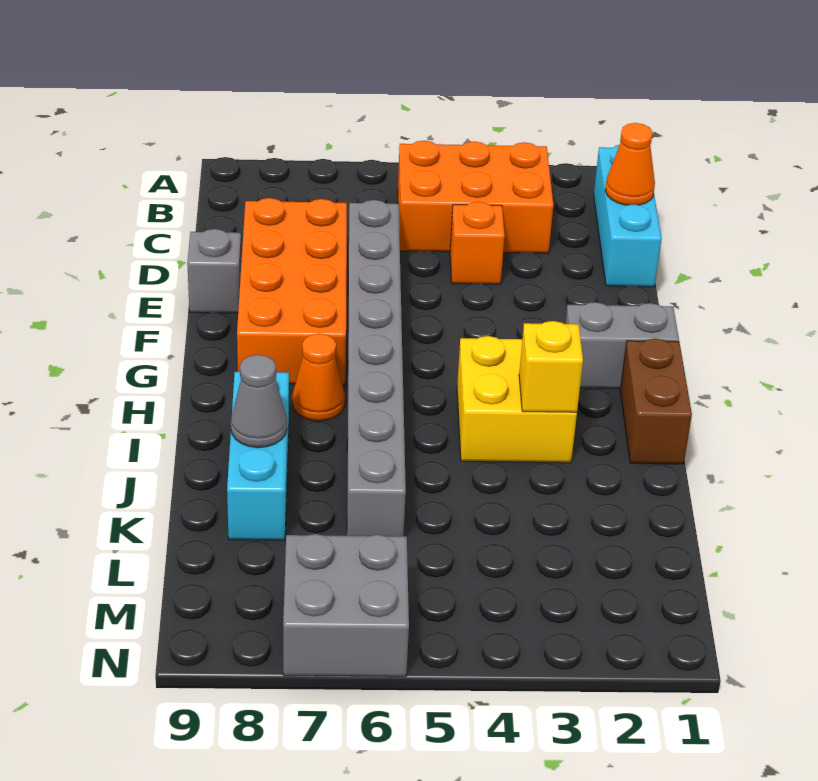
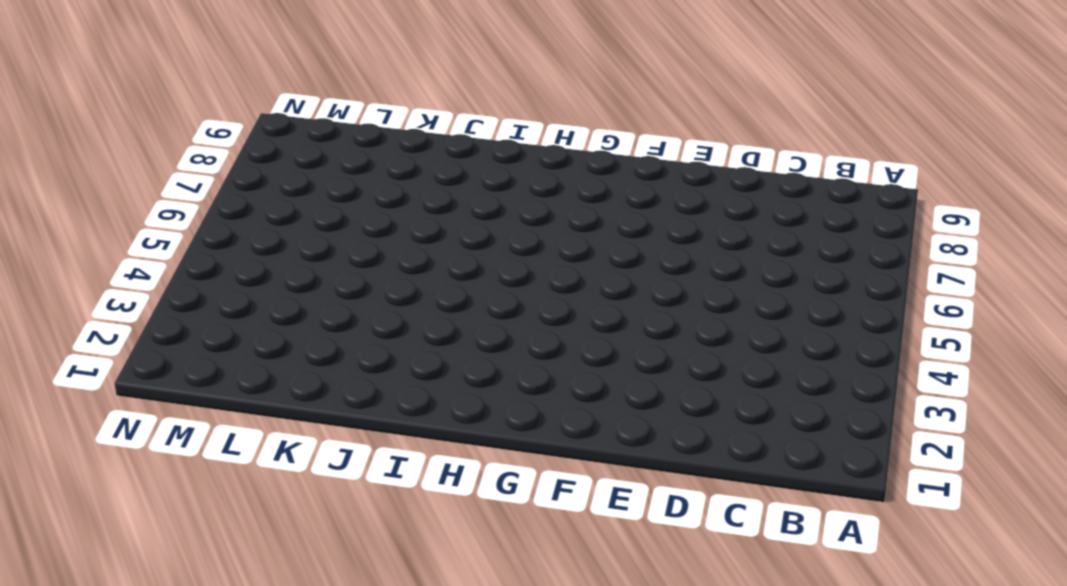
none -> cyan brick B1:D1 level 1
none -> orange brick B3:C5 level 1
none -> orange brick D4 level 1

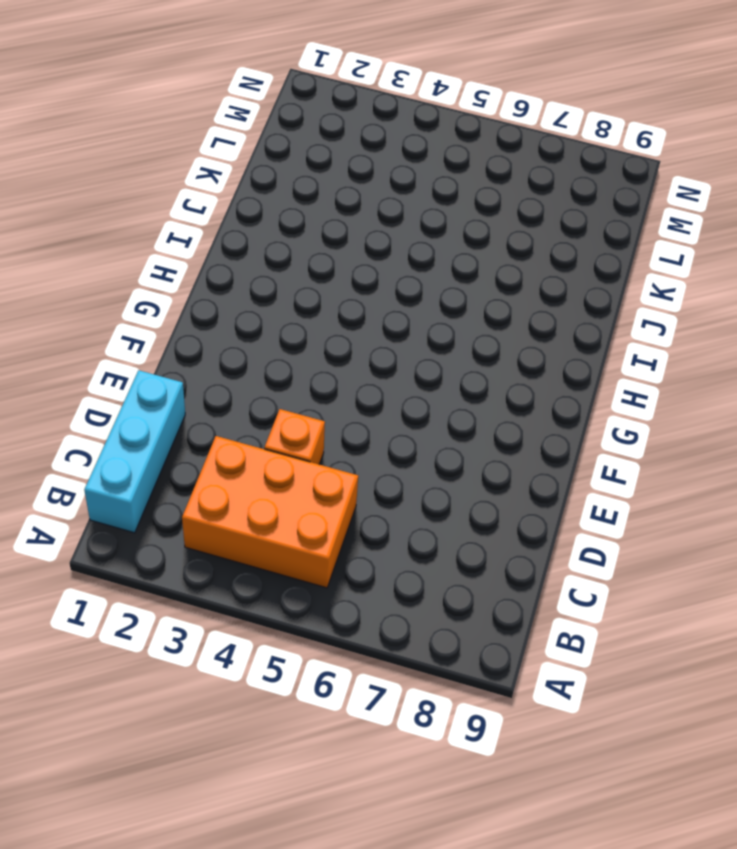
none -> grey brick D6:K6 level 1
none -> orange brick D7:G8 level 1
none -> grey brick E9 level 1

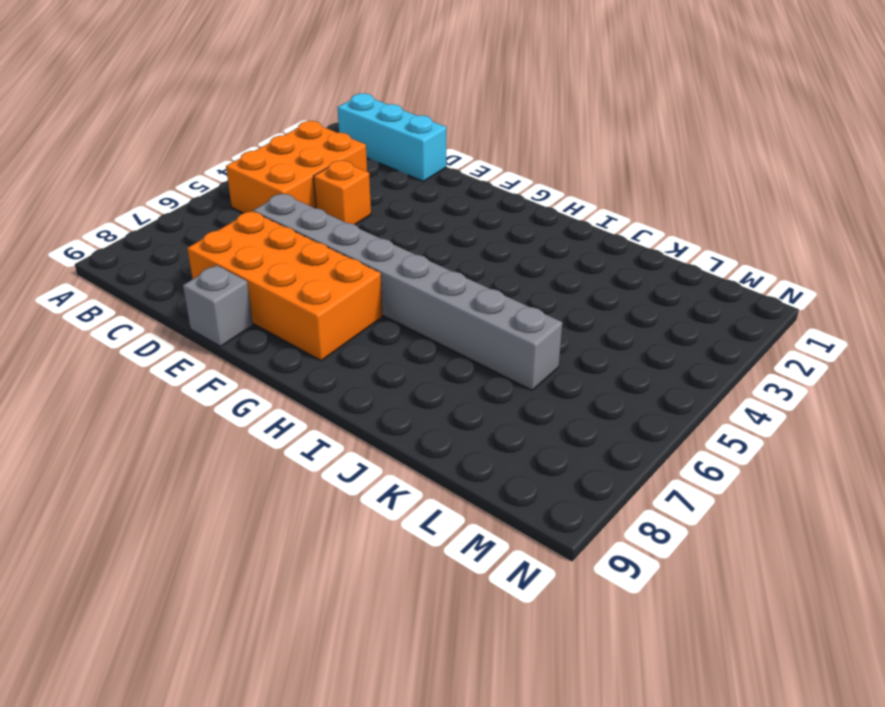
none -> grey brick G1:G2 level 1
none -> brown brick H1:I1 level 1
none -> yellow brick H3:I4 level 1

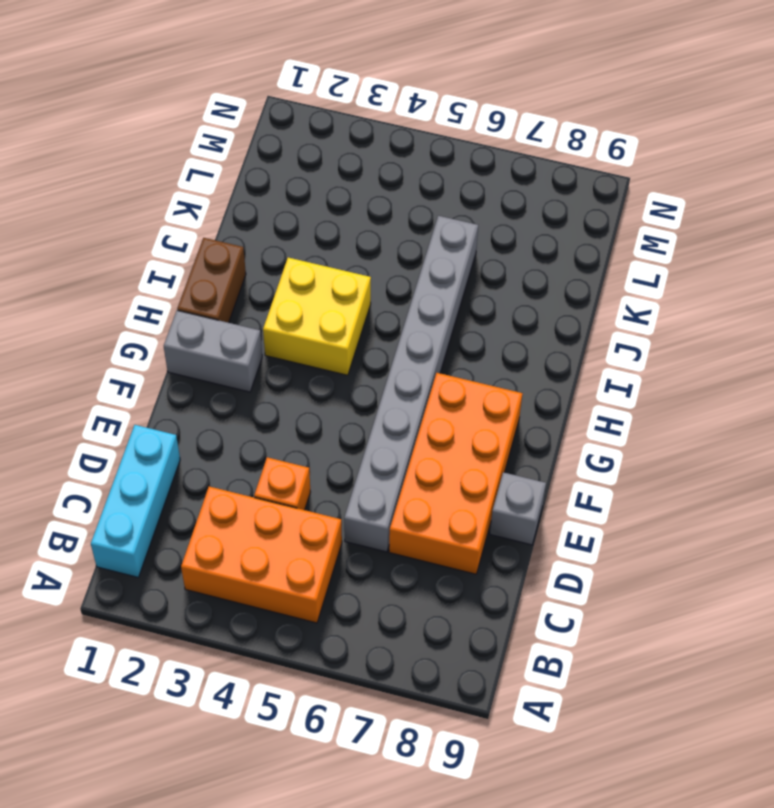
none -> orange cone H7 level 1
none -> cyan brick I8:K8 level 1
none -> grey brick M6:N7 level 1

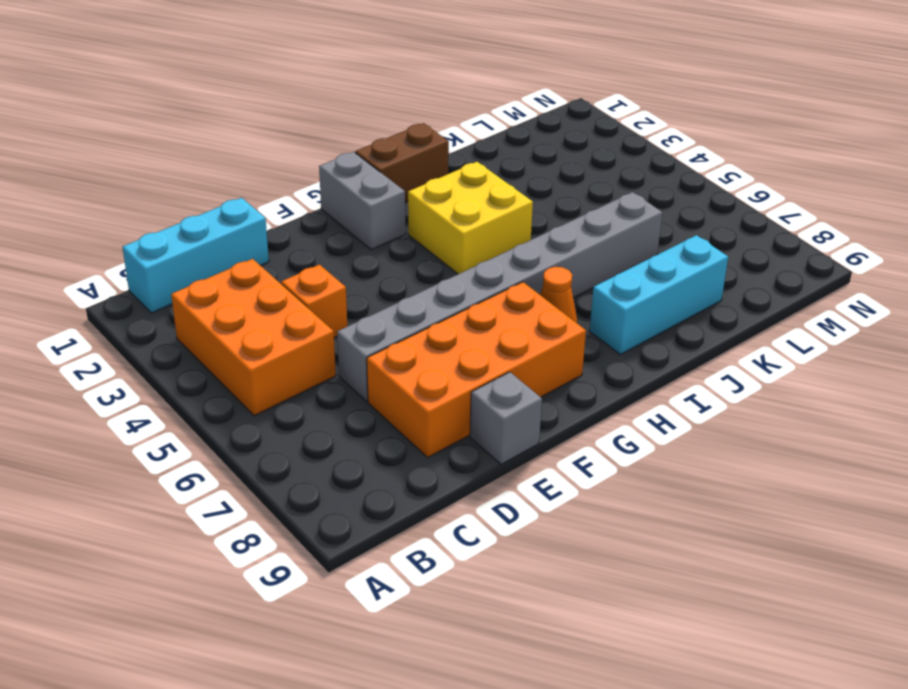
none -> grey brick M6:N7 level 1
none -> orange cone C1 level 2
none -> yellow brick I3 level 2

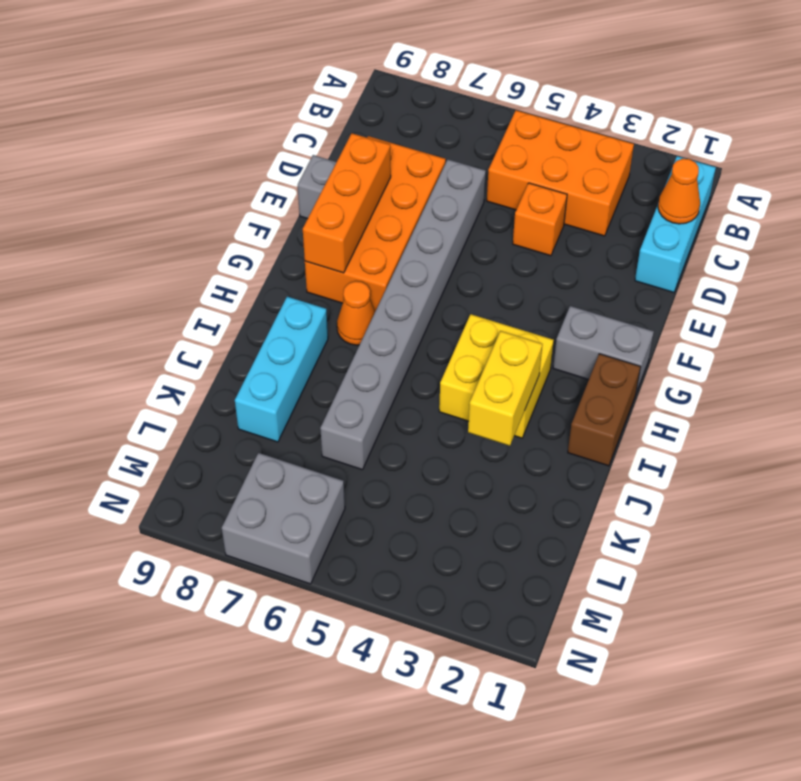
orange brick E8:G8 level 2 -> none
yellow brick I3:J3 level 2 -> yellow brick I3 level 2
none -> grey cone J8 level 2

